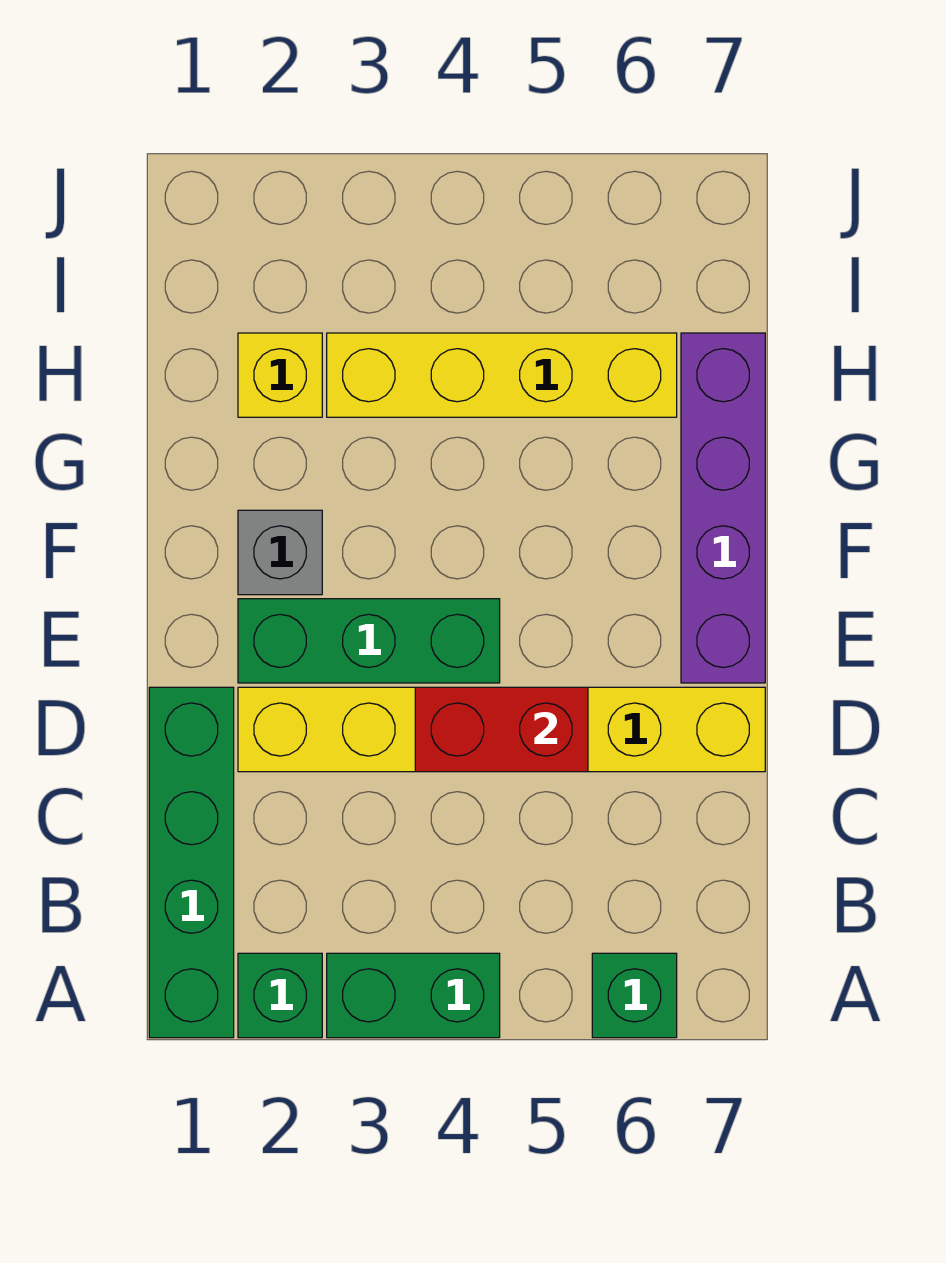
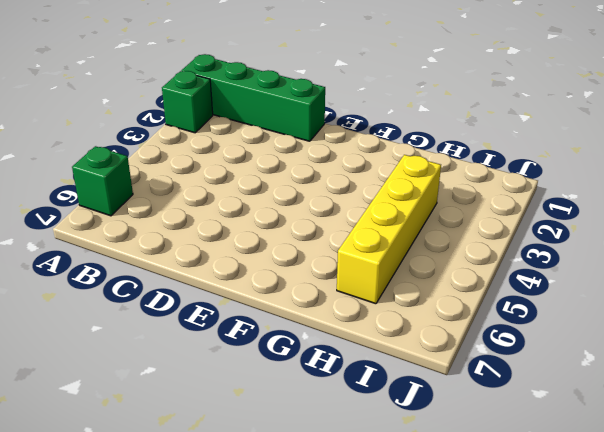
none -> green brick A3:A4 level 1
none -> yellow brick D2:D7 level 1

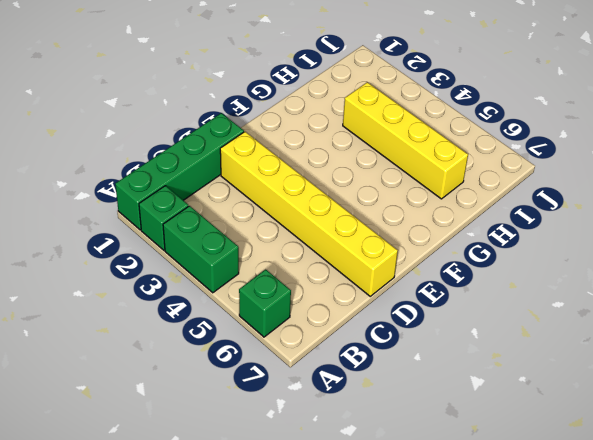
none -> green brick E2:E4 level 1
none -> purple brick E7:H7 level 1

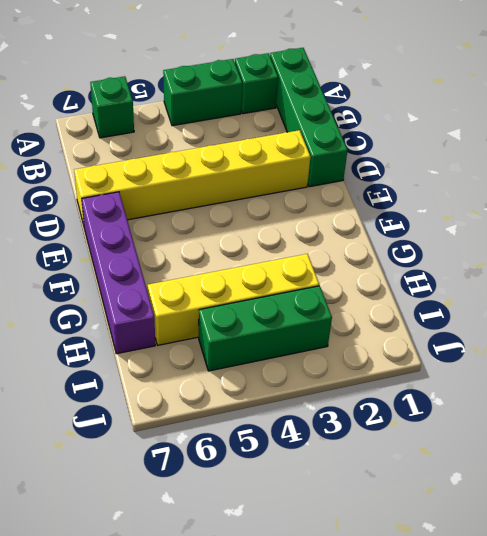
green brick I3:I5 level 1 -> green brick E2:E4 level 1
none -> grey brick F2 level 1
none -> yellow brick H2 level 1

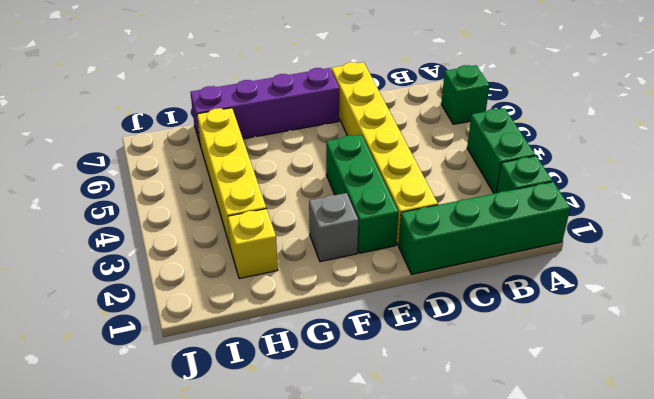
none -> red brick D4:D5 level 2

